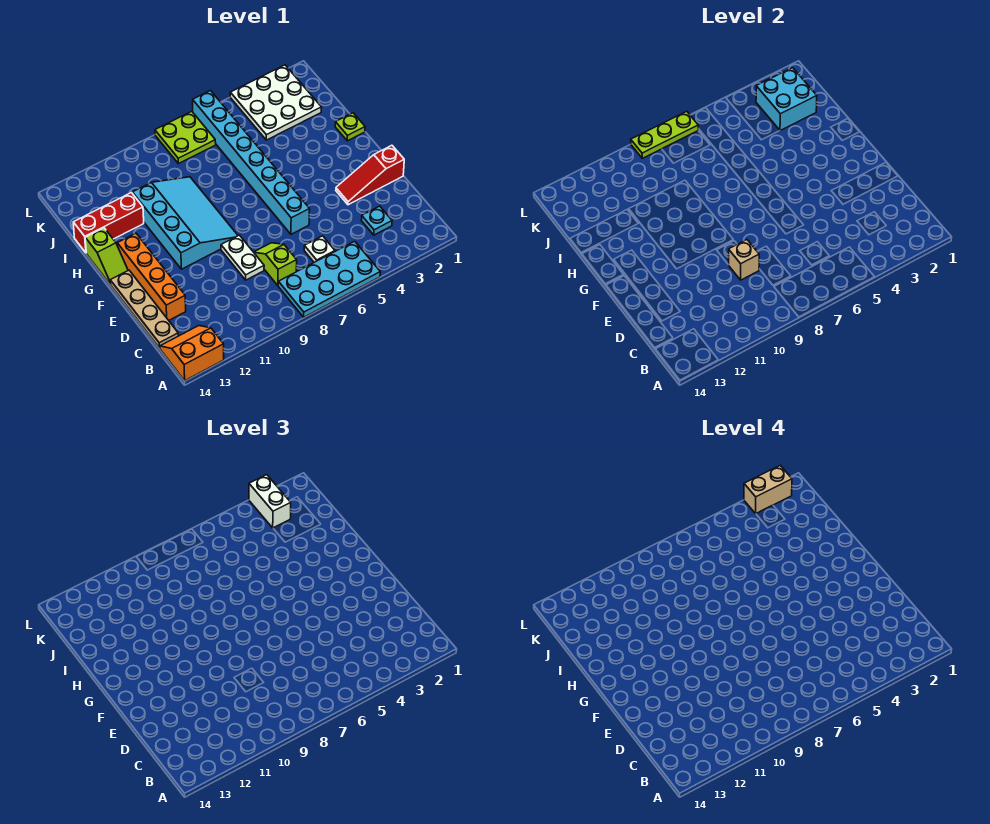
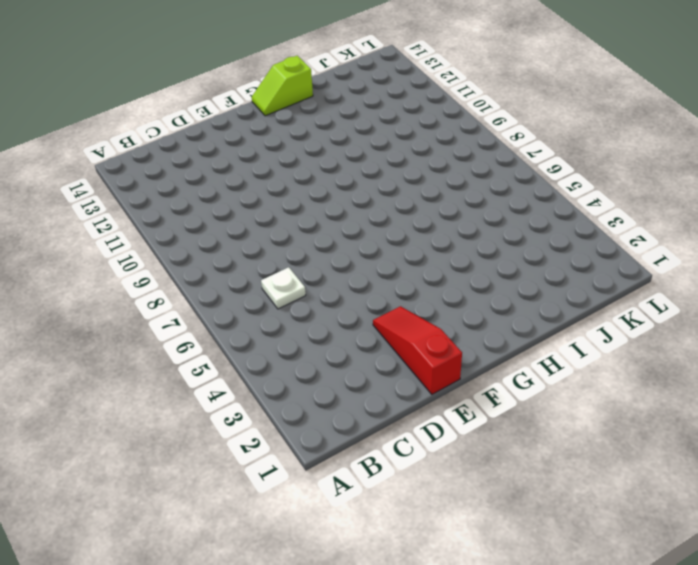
none -> cyan plate A5:B8 level 1
none -> orange slope A13:B14 level 1 top A
none -> cyan plate C3 level 1

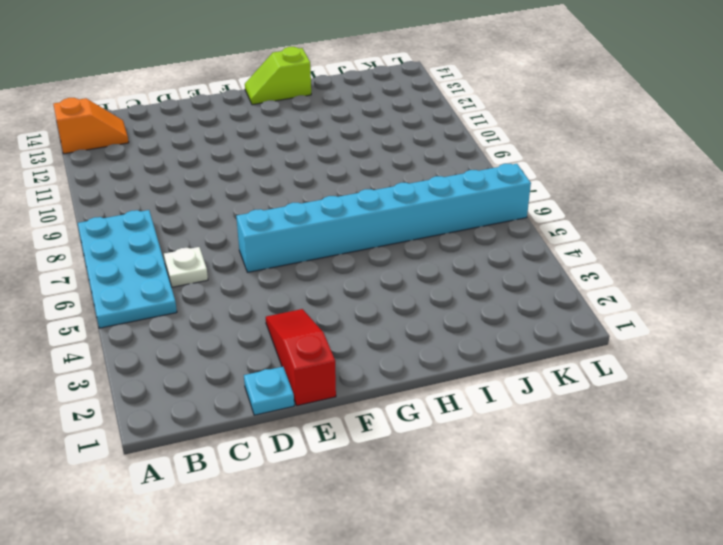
orange slope A13:B13 level 1 top A -> orange slope A13:B14 level 1 top A
cyan plate D1 level 1 -> cyan plate C3 level 1
none -> lime slope C8:D8 level 1 top C
none -> tan plate C14:F14 level 1
none -> white plate D9:E9 level 1

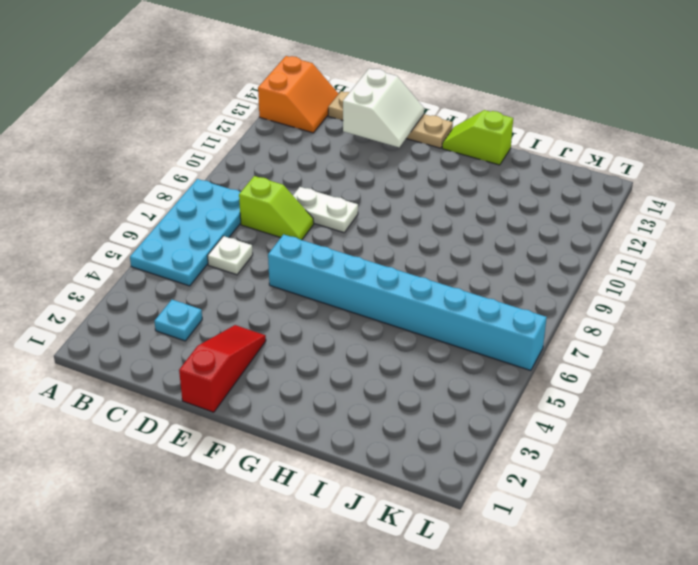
white slope D13:E14 level 2 top D -> none
none -> orange brick D13:G13 level 1
none -> cyan slope F9:I11 level 1 top 11
none -> lime plate H1 level 1

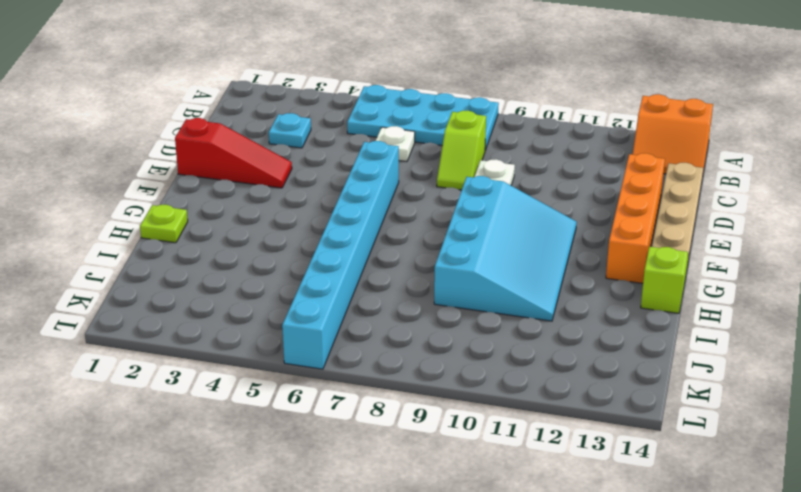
cyan slope F9:I11 level 1 top 9 -> cyan slope F9:I11 level 1 top 11
none -> red brick I12:I14 level 1
none -> white plate J2:L4 level 1
none -> lime plate K7:L8 level 1

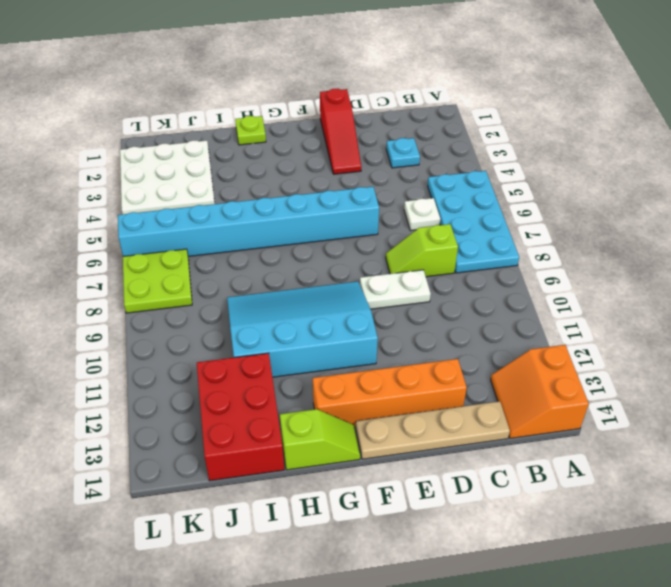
red brick I12:J14 level 1 -> red brick I12:I14 level 1
none -> tan brick D9 level 2
none -> cyan brick J2:K3 level 2
none -> lime plate L7:L9 level 2

